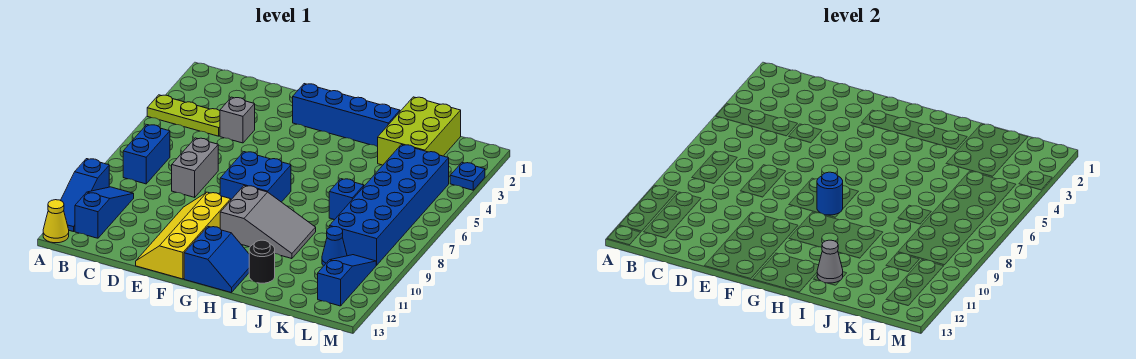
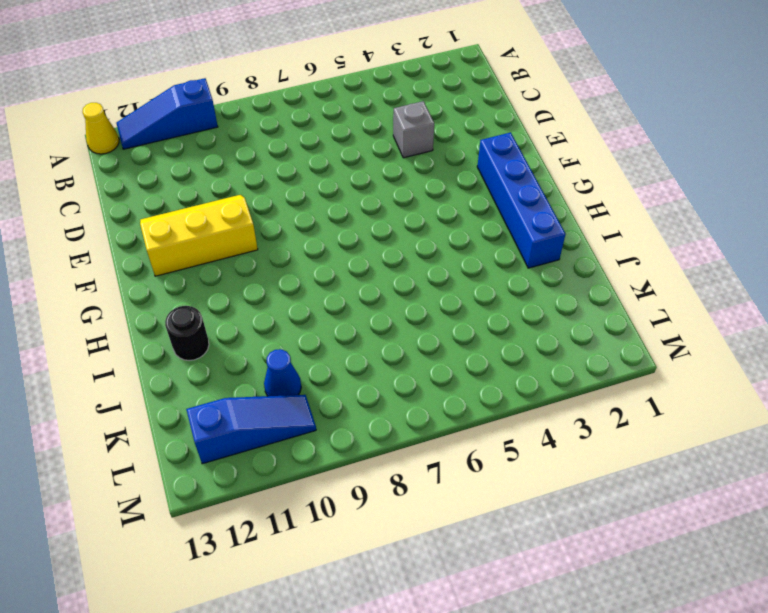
yellow slope E10:F12 level 1 top F -> yellow slope E10:F13 level 1 top F
none -> lime plate A4:C4 level 1
none -> blue brick B7:B8 level 1
none -> blue slope B10:B12 level 1 top 12

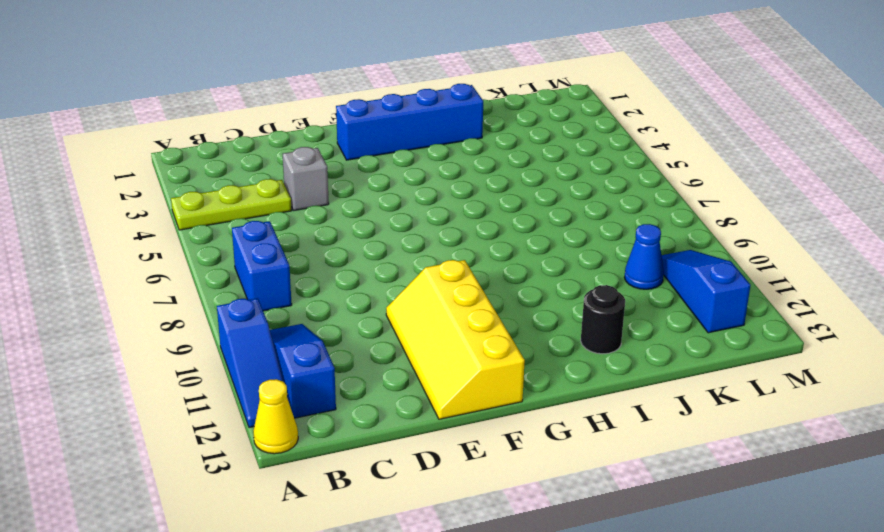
none -> grey brick D7:D8 level 1
none -> blue brick F7:G8 level 1
none -> grey slope G9:I10 level 1 top G

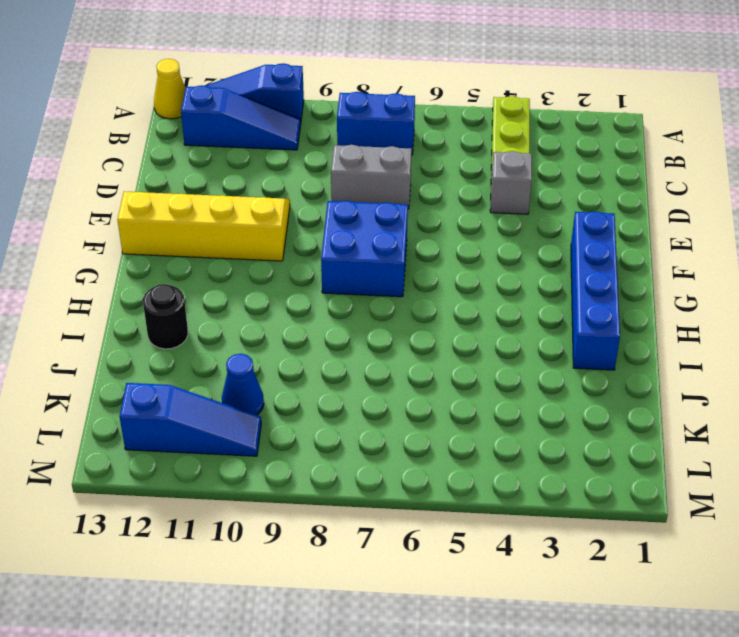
none -> grey slope G9:I10 level 1 top G
none -> blue slope G12:H13 level 1 top G
none -> lime brick J1:K3 level 1

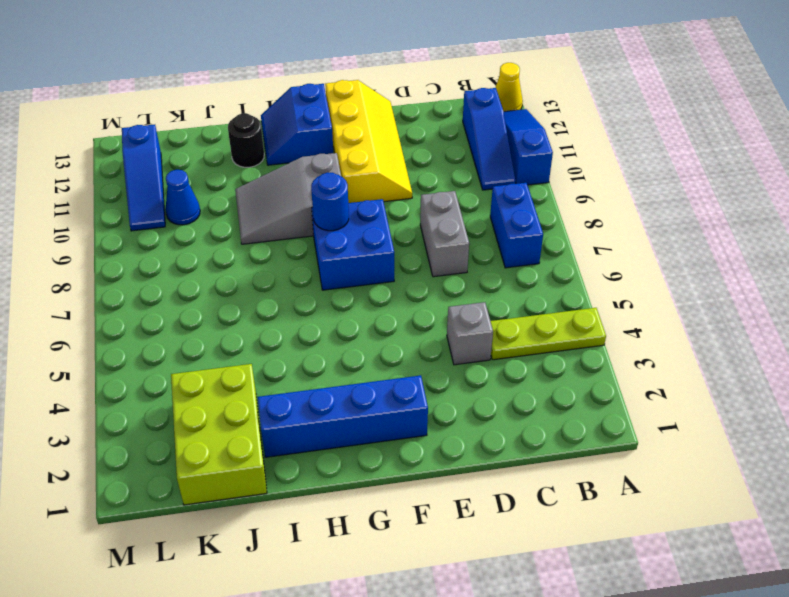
none -> blue brick J7 level 1
none -> blue brick K4:L9 level 1
none -> blue plate M3 level 1

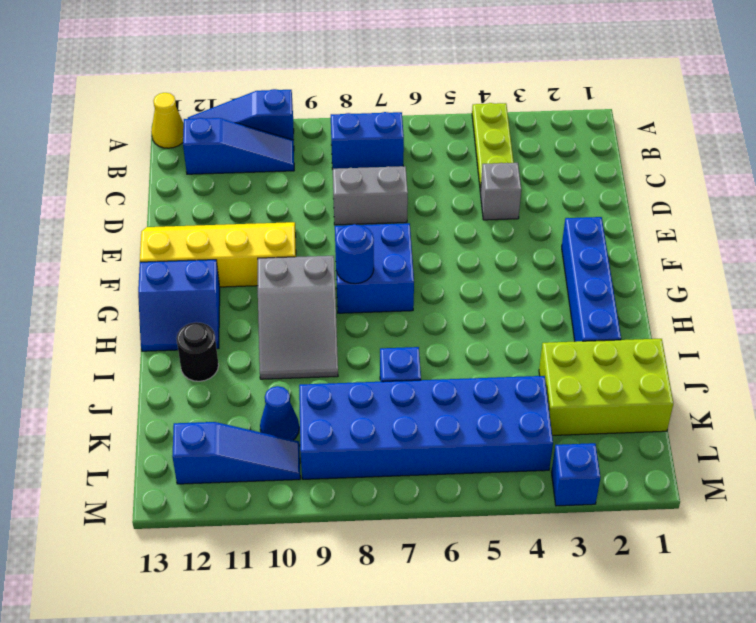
blue brick M3 level 1 -> blue plate M3 level 1
none -> grey cone I12 level 2

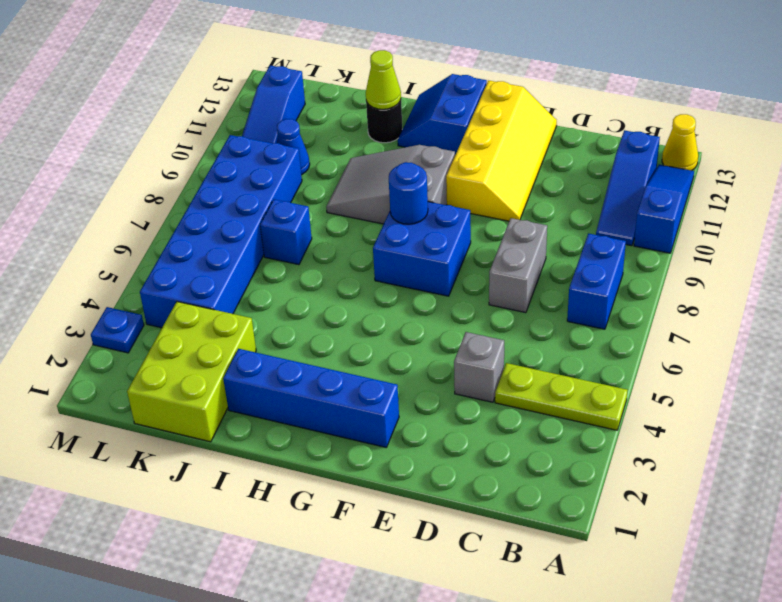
lime cone I12 level 2 -> grey cone I12 level 2

